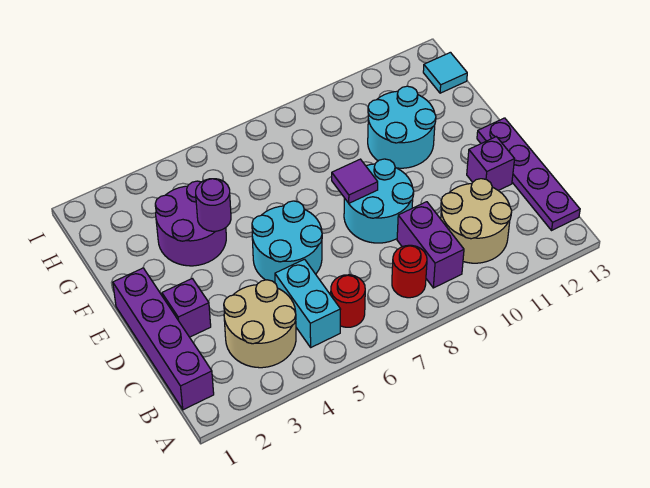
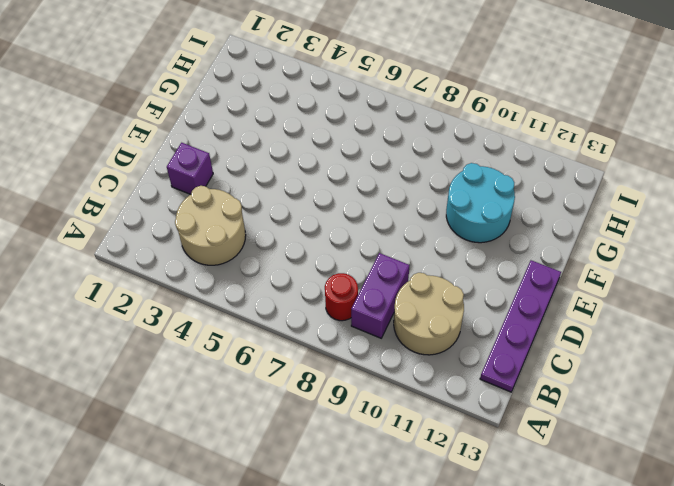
none -> purple brick B1:E1 level 1
none -> cyan brick B5:C5 level 1
none -> red round brick B6 level 1

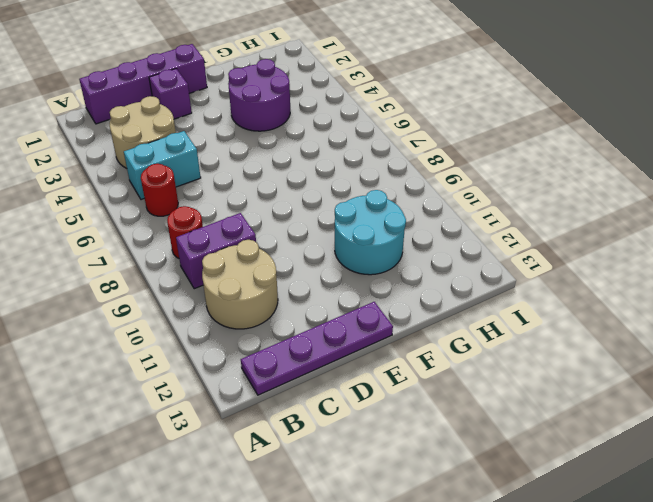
none -> cyan round brick D5:E6 level 1
none -> cyan round brick D8:E9 level 1
none -> purple brick D12 level 1

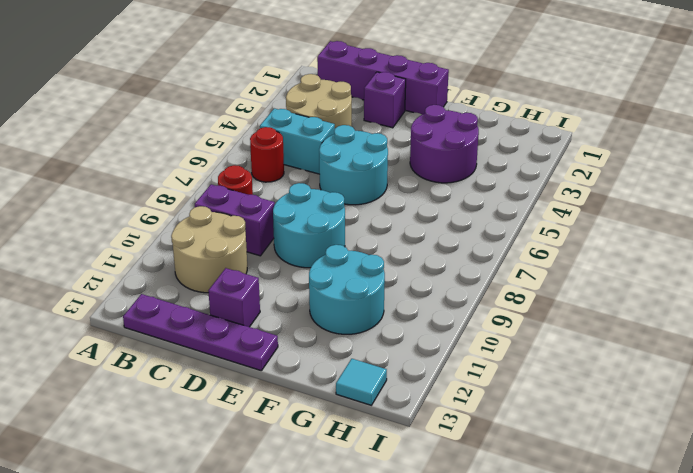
none -> purple tile E8 level 2
none -> purple round brick F4 level 2

